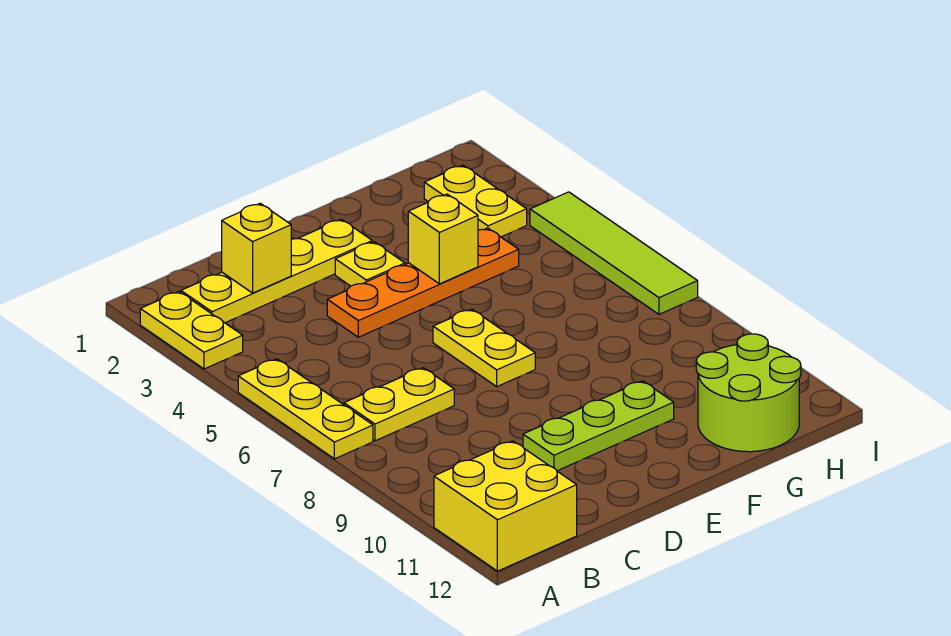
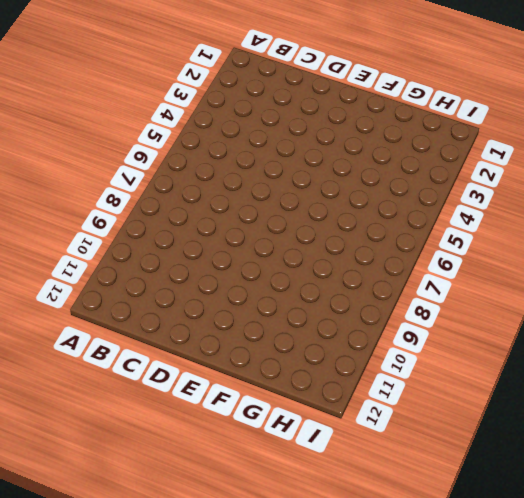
none -> yellow plate A2:A3 level 1
none -> yellow plate A5:A7 level 1
none -> yellow brick A11:B12 level 1

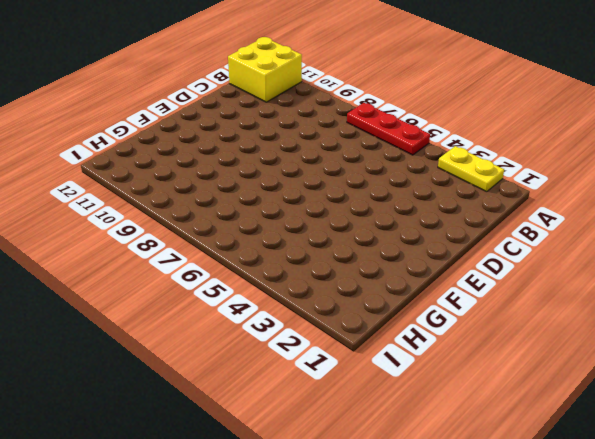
red plate A5:A7 level 1 -> yellow plate A5:A7 level 1
none -> yellow plate B2:E2 level 1
none -> yellow plate B7:C7 level 1
none -> orange plate D4:G4 level 1

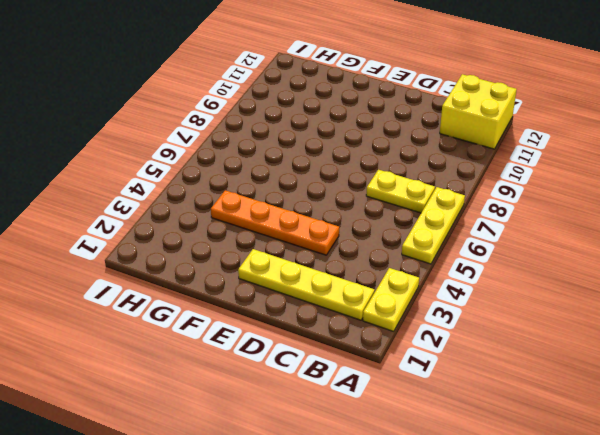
none -> lime plate D10:F10 level 1
none -> yellow plate E3 level 1
none -> yellow plate E6:E7 level 1

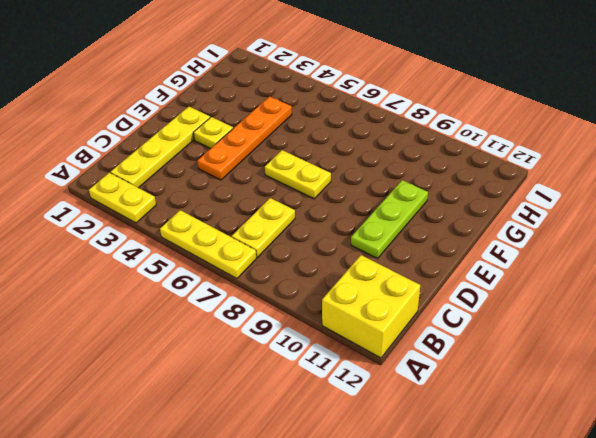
none -> lime round brick G11:H12 level 1
none -> yellow plate H2:H3 level 1
none -> lime tile I4:I7 level 1

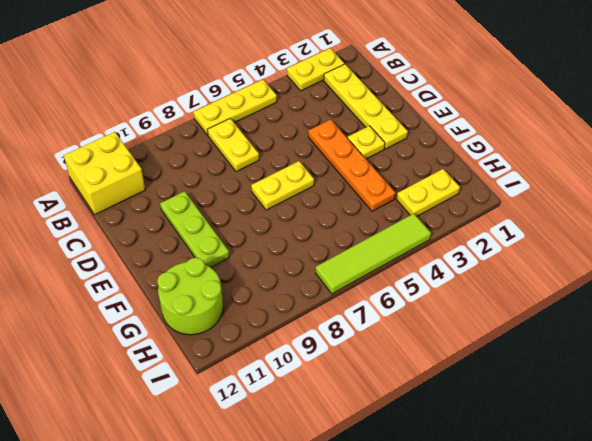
none -> yellow brick C2 level 2
none -> yellow brick F4 level 2

